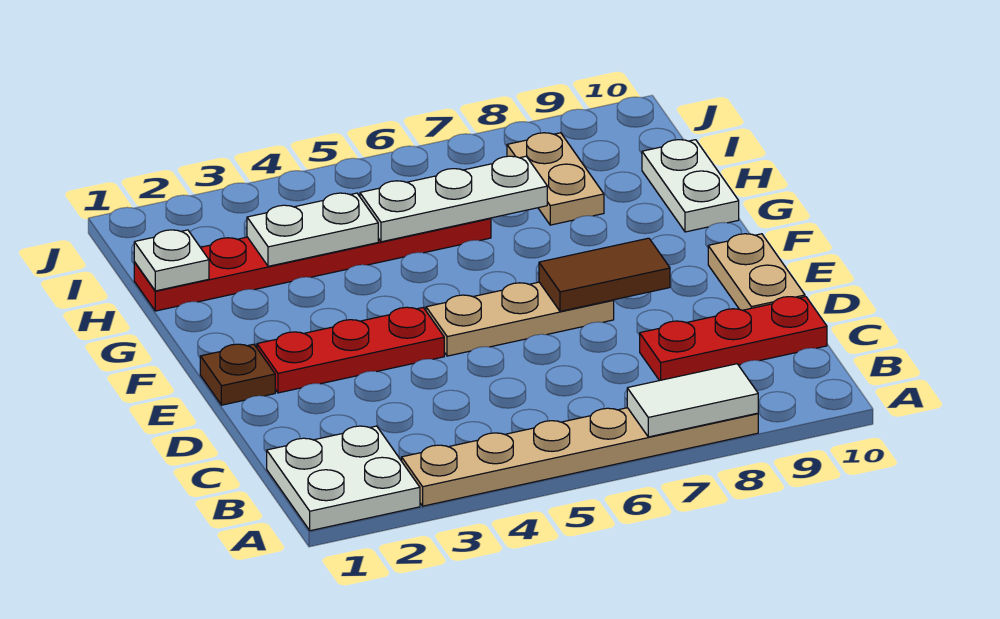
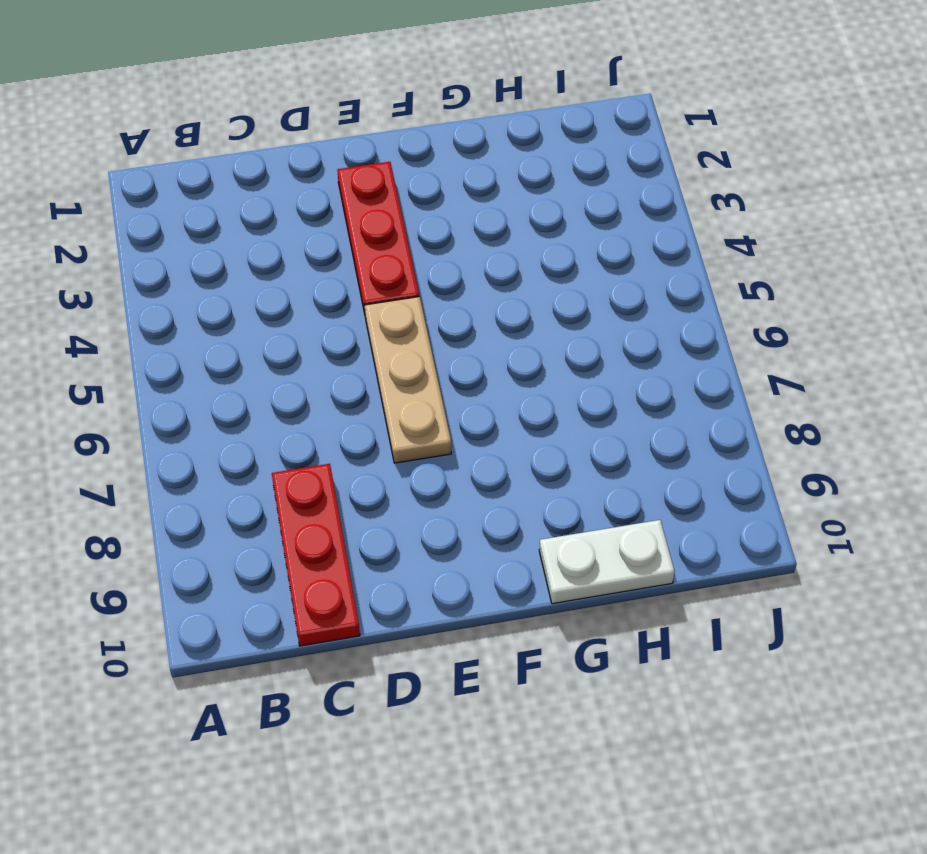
none -> white plate A1:B2 level 1
none -> tan plate A3:A8 level 1
none -> tan plate D10:E10 level 1

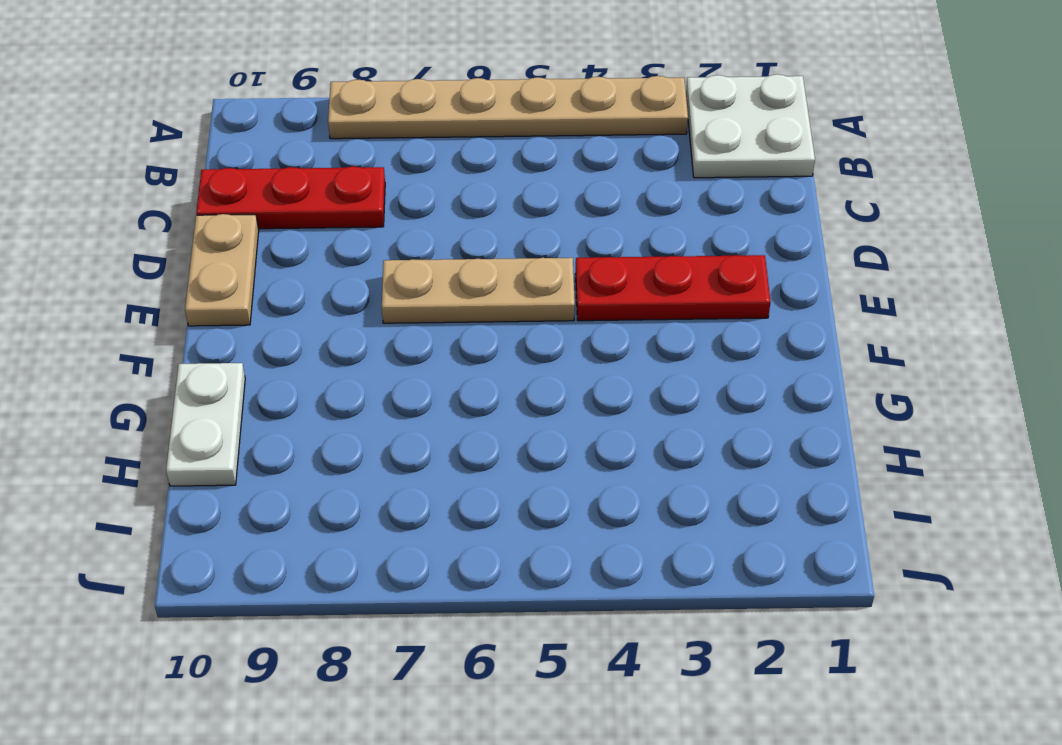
none -> brown plate E1 level 1
none -> red plate H1:H6 level 1
none -> tan plate H8:I8 level 1

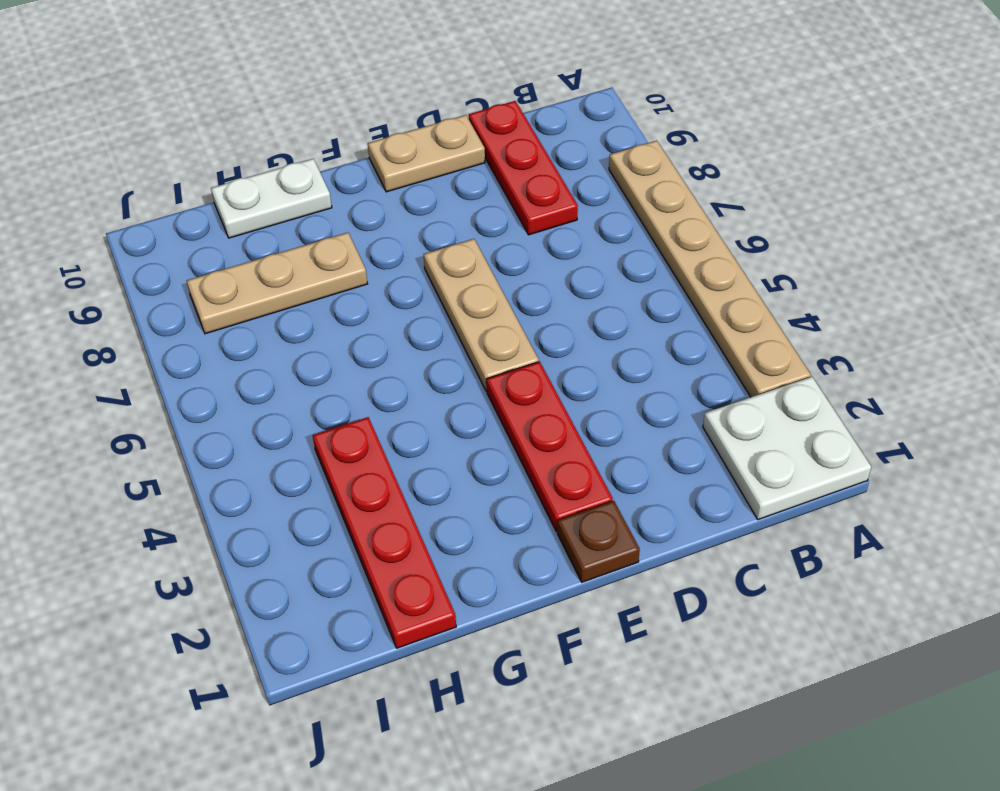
tan plate G8:I8 level 1 -> tan plate H8:I8 level 1
red plate H1:H4 level 1 -> red plate H1:H6 level 1
none -> white tile A7:A8 level 2
none -> brown tile E7:E8 level 2
none -> white plate H1 level 2

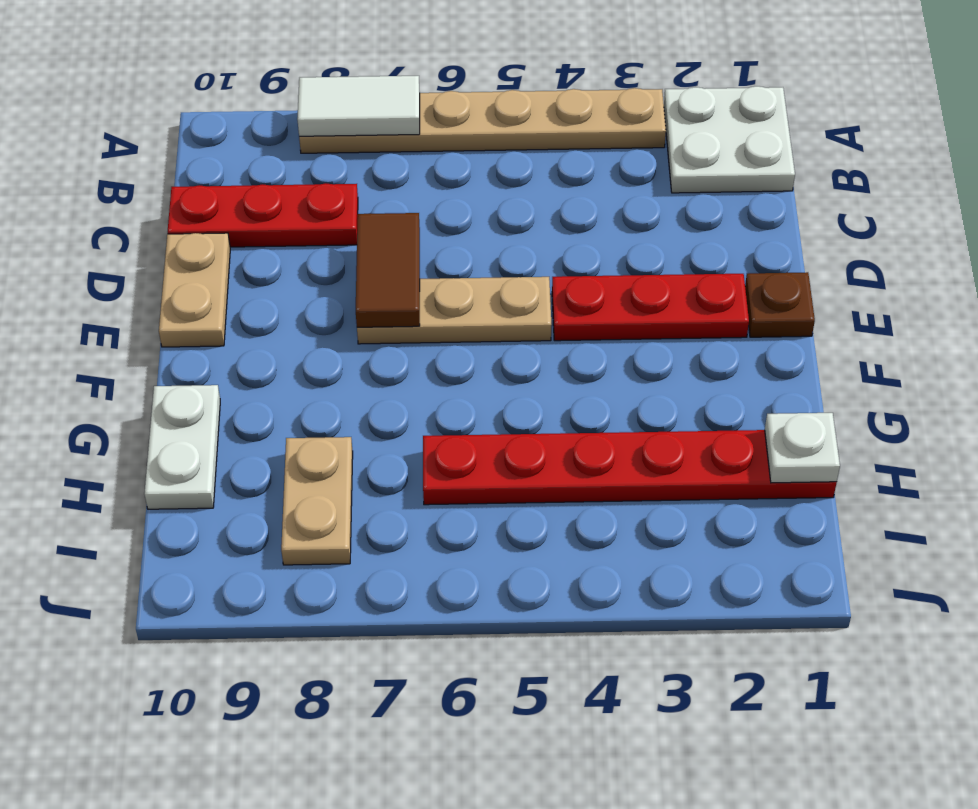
brown tile D7:E7 level 2 -> brown tile E7:E8 level 2
none -> white plate H3:H4 level 2
none -> white plate H5:H7 level 2

